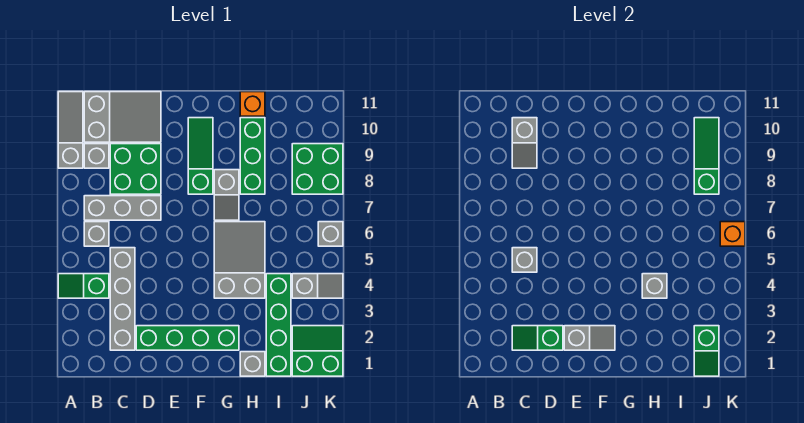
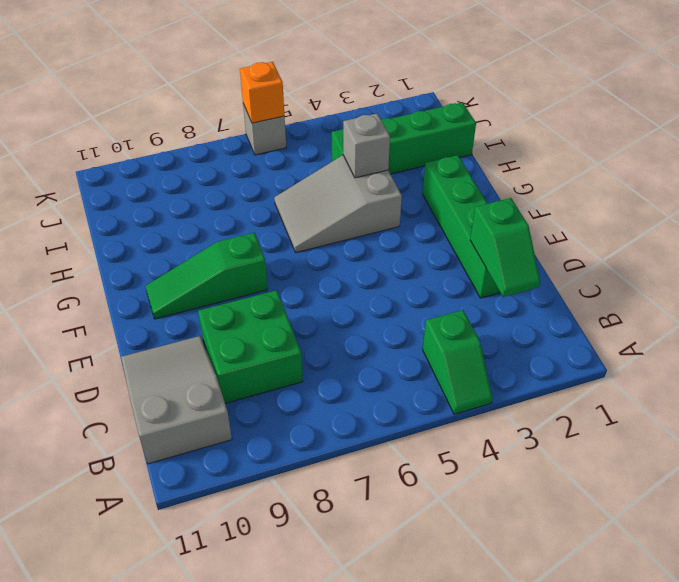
none -> grey slope A9:A11 level 1 top 9
none -> grey brick B6 level 1
none -> grey brick B7:D7 level 1

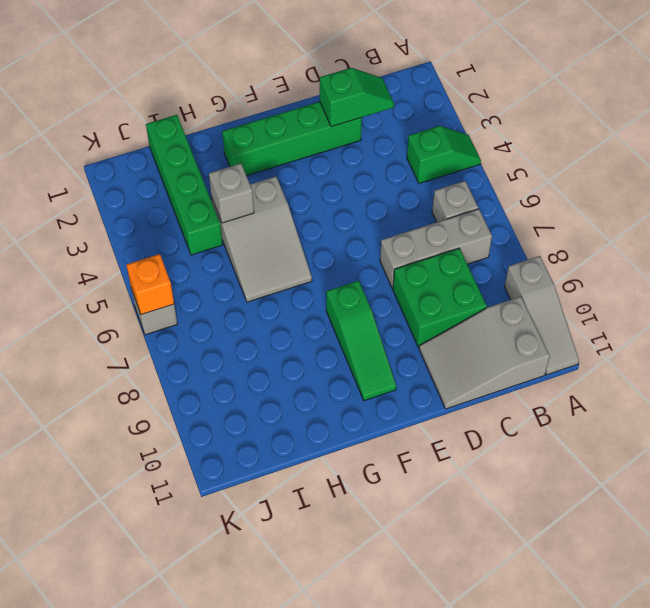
none -> grey brick B9 level 1
none -> grey brick C2:C5 level 1
none -> grey slope G7:G8 level 1 top 8

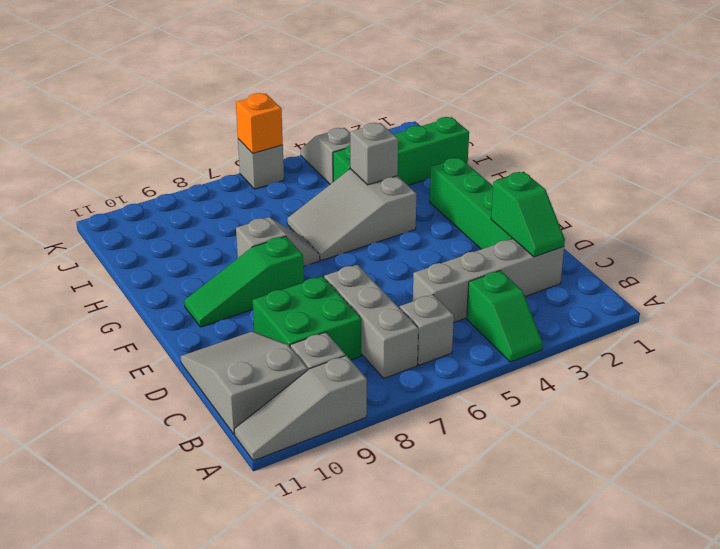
none -> grey brick H1 level 1
none -> green brick H8:H10 level 1
none -> orange brick H11 level 1

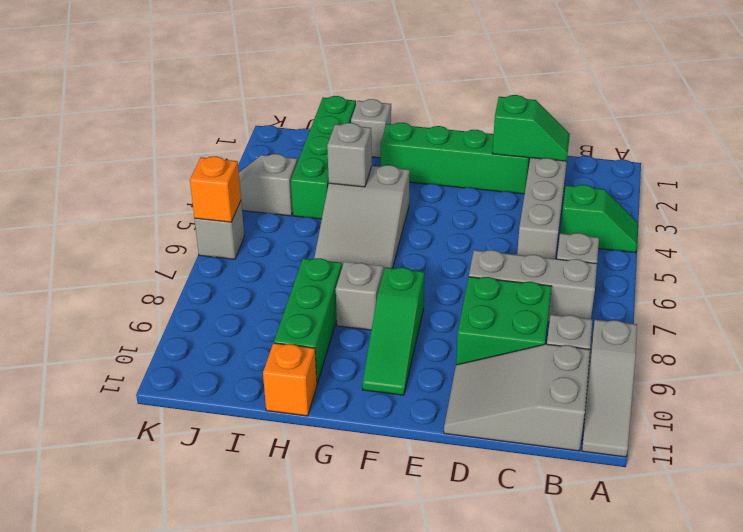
none -> green slope J1:K2 level 1 top 1
none -> green brick J8:K9 level 1
none -> grey brick C5 level 2

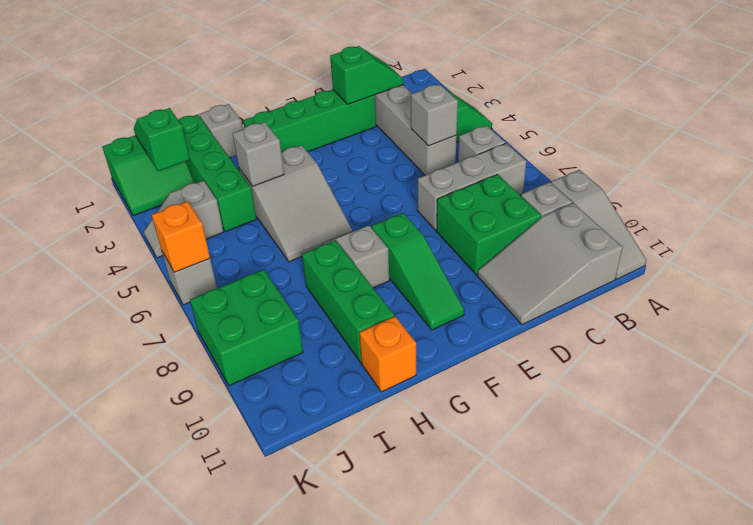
none -> grey slope C9:C10 level 2 top 10
none -> grey slope E2:F2 level 2 top E
none -> green slope J8:J10 level 2 top 8

